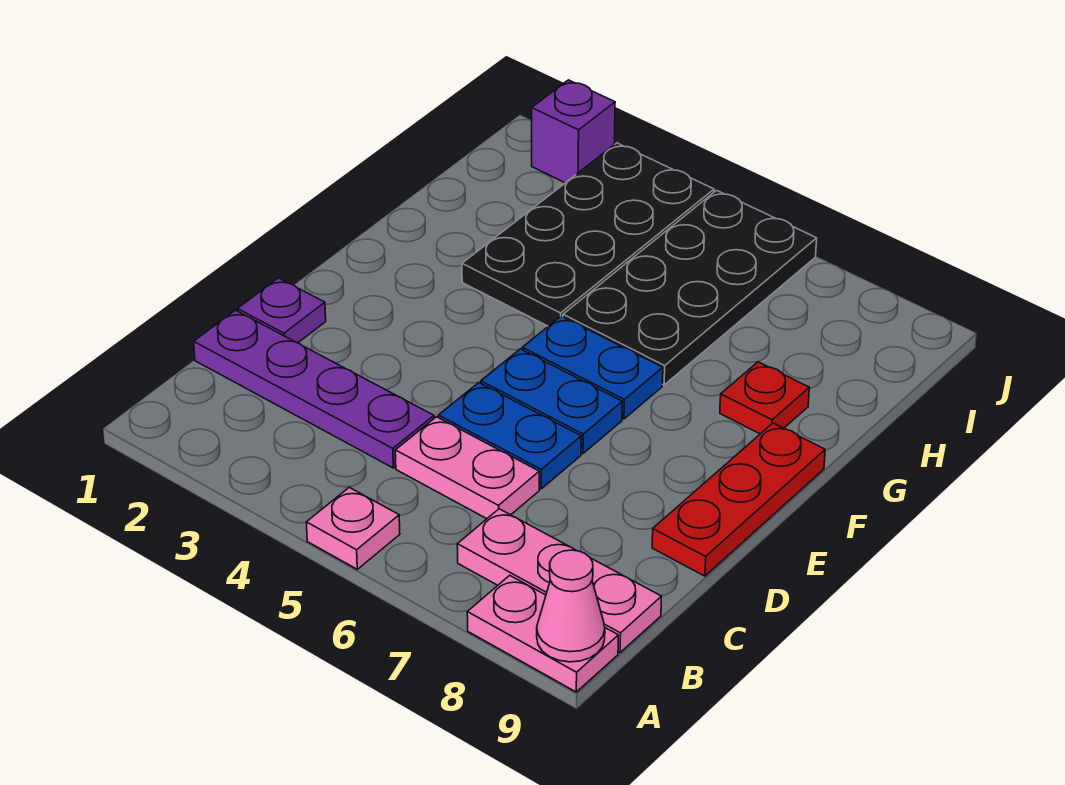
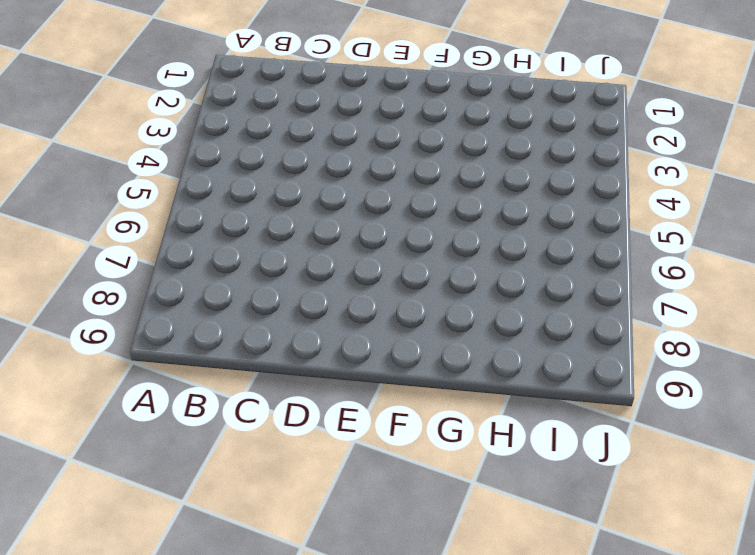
none -> pink plate A5 level 1
none -> pink plate A8:A9 level 1
none -> pink plate B7:B9 level 1

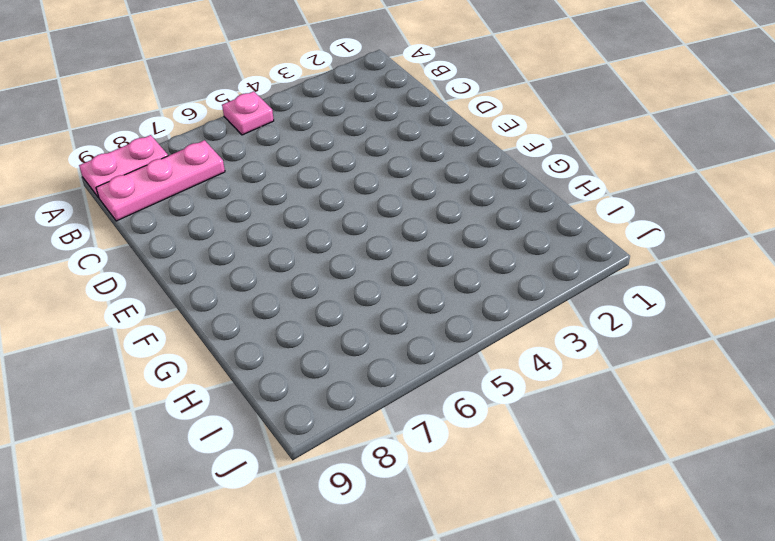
none -> purple plate C1:C4 level 1
none -> pink plate C5:C6 level 1
none -> purple plate D1 level 1

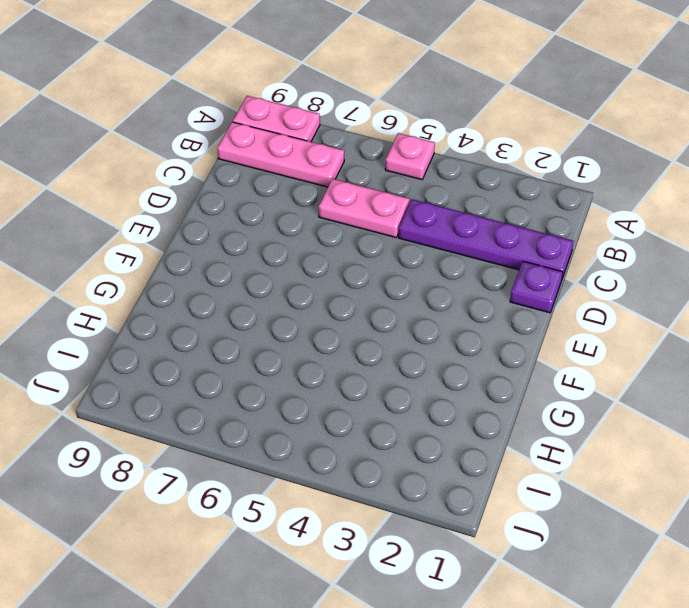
none -> blue plate D5:D6 level 1
none -> red plate D9:F9 level 1
none -> blue plate E5:E6 level 1

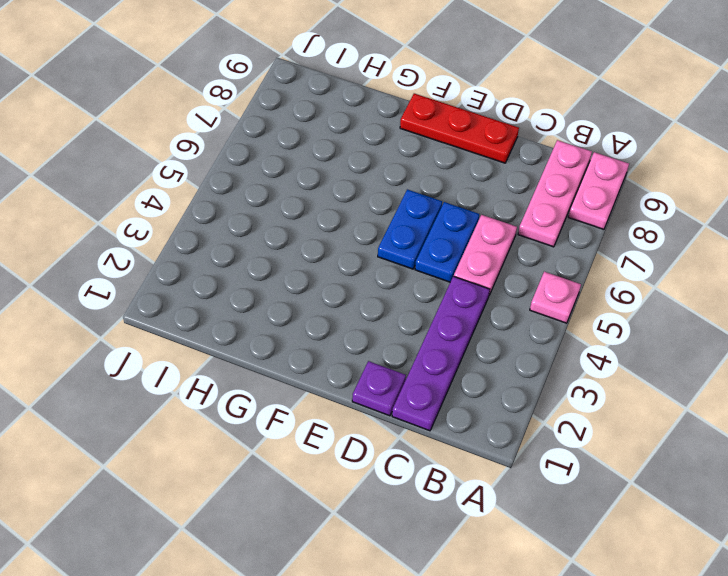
none -> blue plate F5:F6 level 1
none -> black plate G3:J4 level 1
none -> black plate G5:J6 level 1

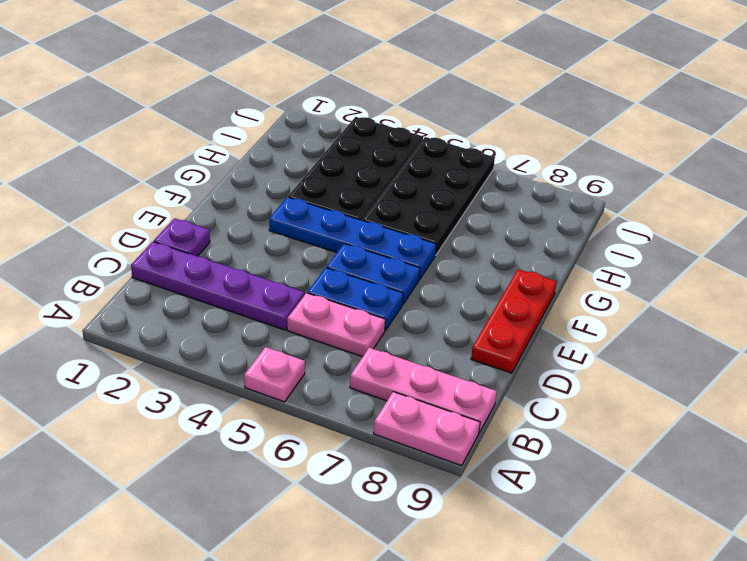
blue plate F3:F6 level 1 -> blue plate F5:F6 level 1
none -> red plate G8 level 1
none -> purple brick J2 level 1
none -> pink cone A9 level 2

